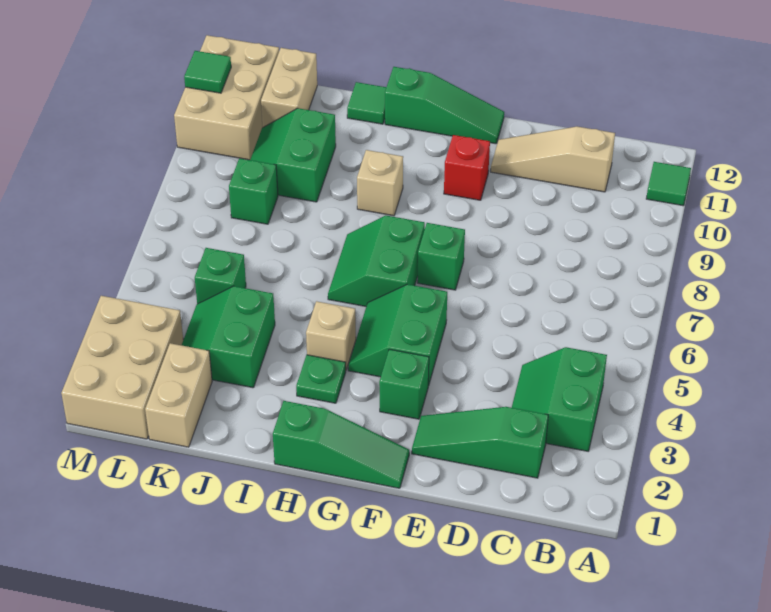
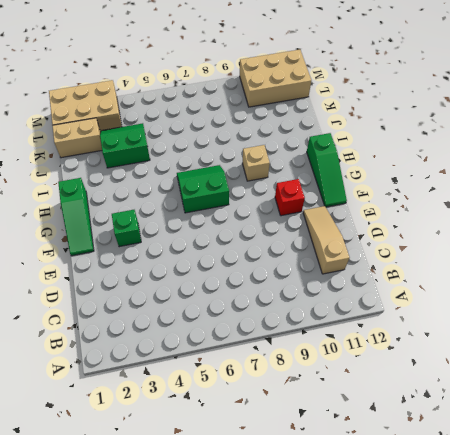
none -> green tile A11 level 1
none -> green slope B3:C4 level 1 top B
none -> green slope C2:E2 level 1 top C

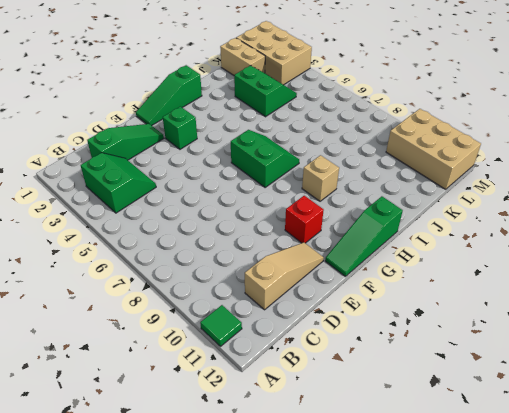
none -> green slope F4:G5 level 1 top F
none -> green brick F7 level 1
none -> green plate H3 level 1

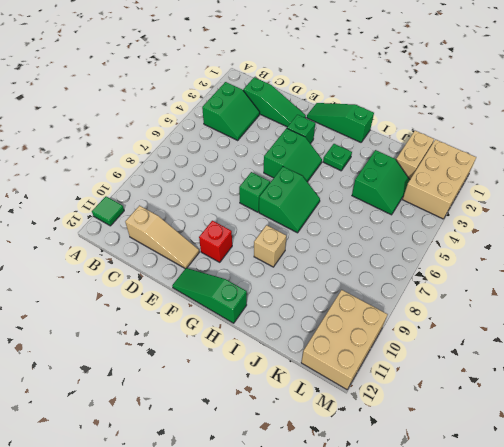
none -> tan brick H4 level 1
none -> green tile I12 level 1
none -> green slope J9:K10 level 1 top J

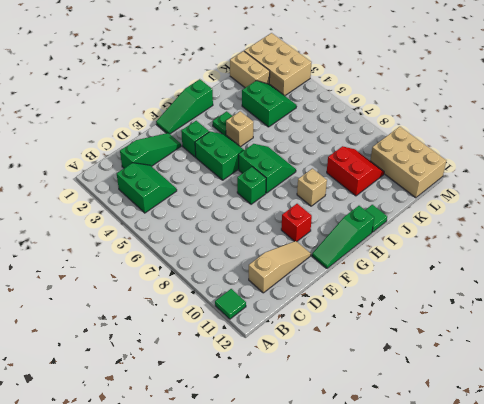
red slope J9:K10 level 1 top J -> green slope J9:K10 level 1 top J
none -> green brick K5 level 1
none -> green brick K8 level 1
none -> tan brick K11:K12 level 1

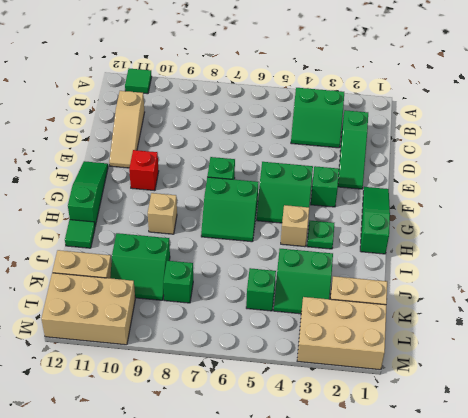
none -> green tile M11 level 2

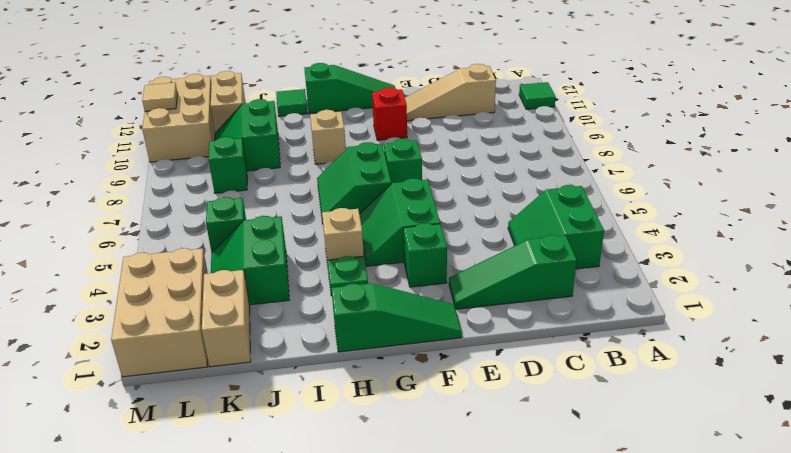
tan tile M11 level 2 -> green tile M11 level 2

